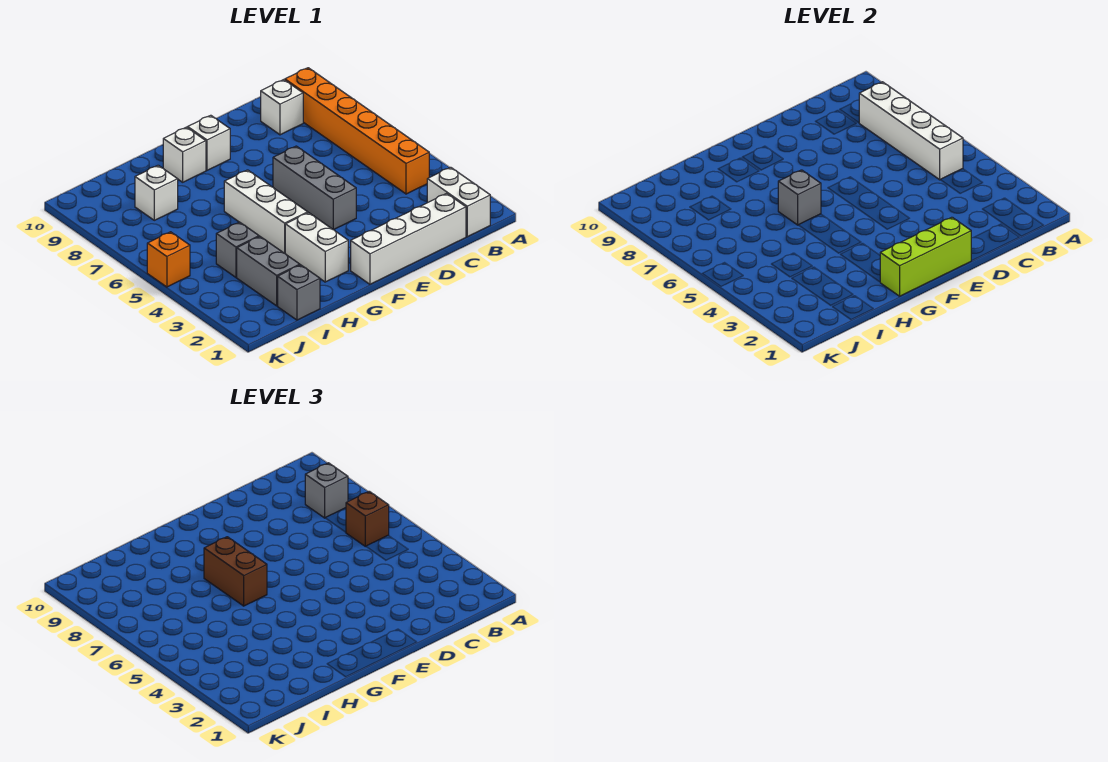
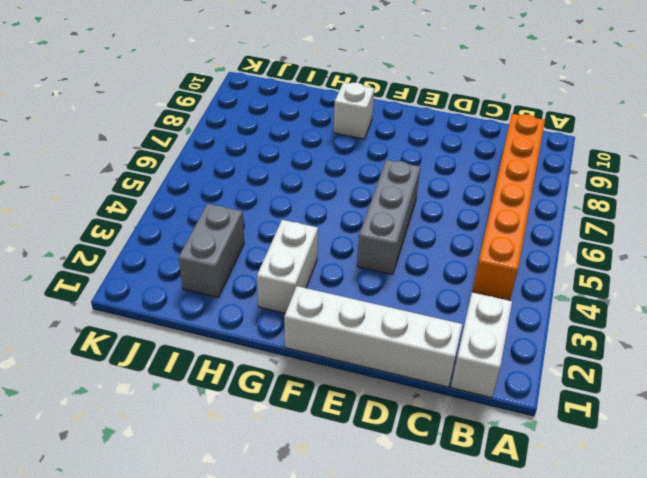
none -> white brick C9 level 1
none -> white brick F9 level 1
none -> white brick G4:G6 level 1

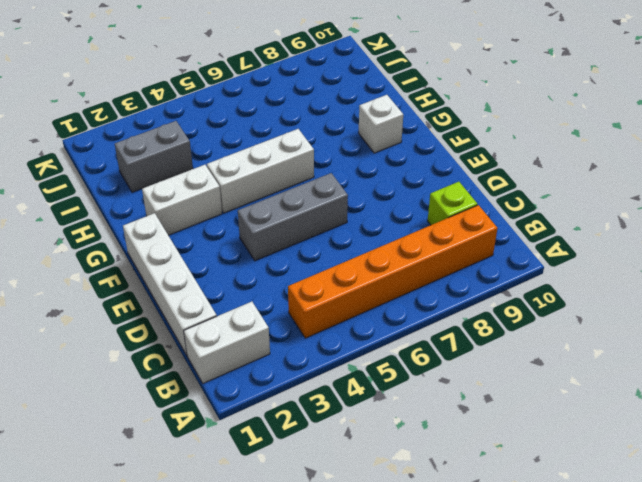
lime brick C9 level 1 -> white brick C9 level 1
none -> white brick F9 level 1
none -> grey brick I1 level 1
none -> grey brick I4 level 1

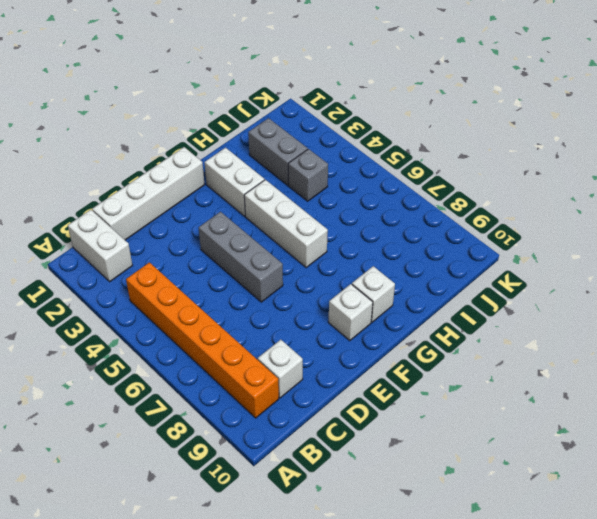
none -> grey brick I1 level 1
none -> white brick I8 level 1
none -> orange brick K5 level 1

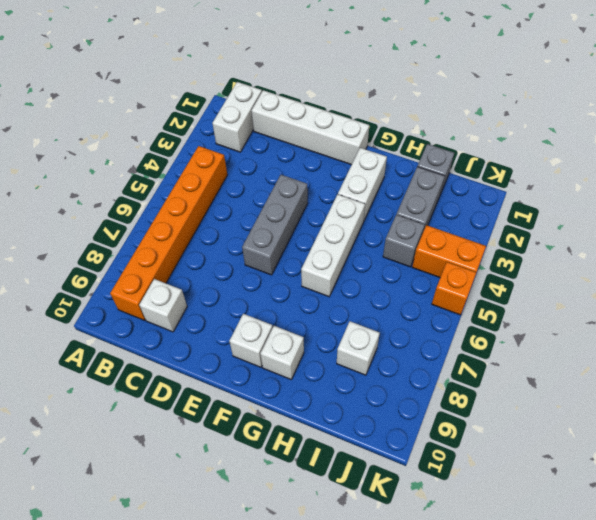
orange brick J4:K4 level 1 -> none
none -> white brick B5:B8 level 2
none -> lime brick E1:G1 level 2
none -> grey brick G6 level 2

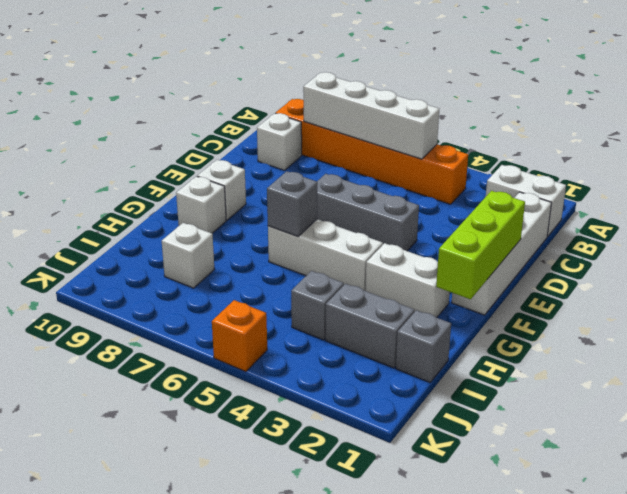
none -> brown brick B6 level 3
none -> grey brick B8 level 3
none -> brown brick G6:G7 level 3

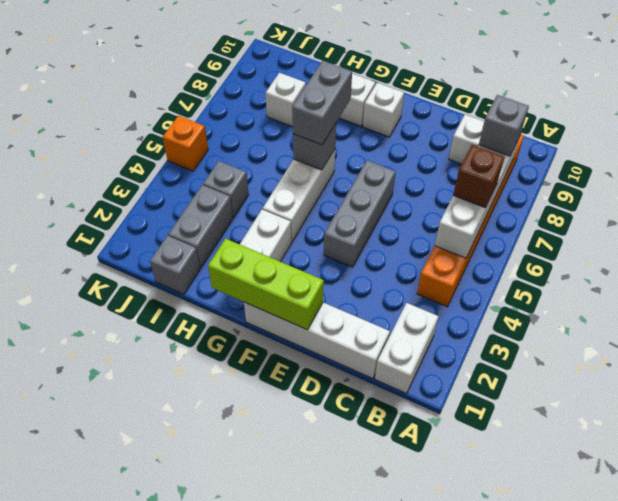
grey brick G6:G7 level 3 -> brown brick G6:G7 level 3

